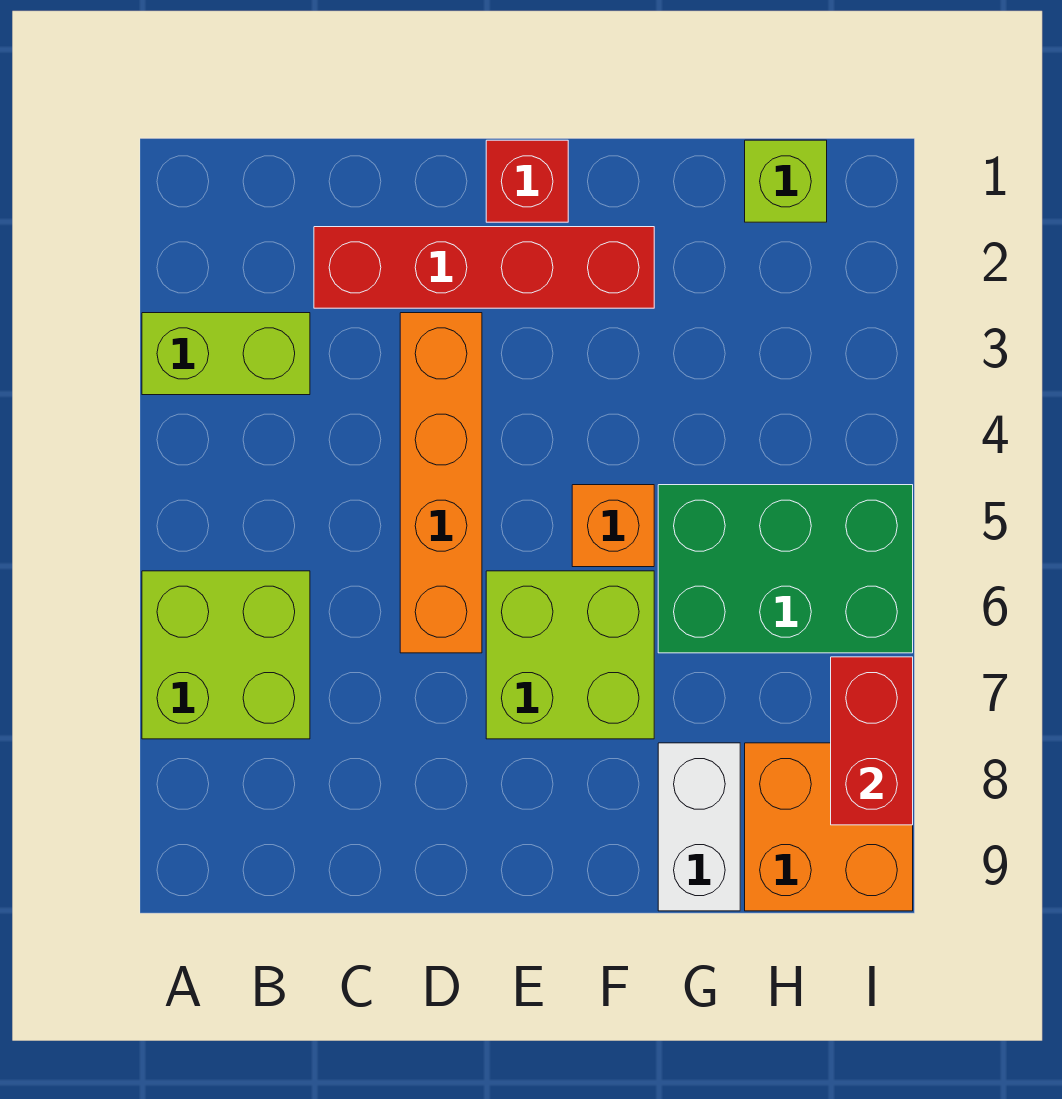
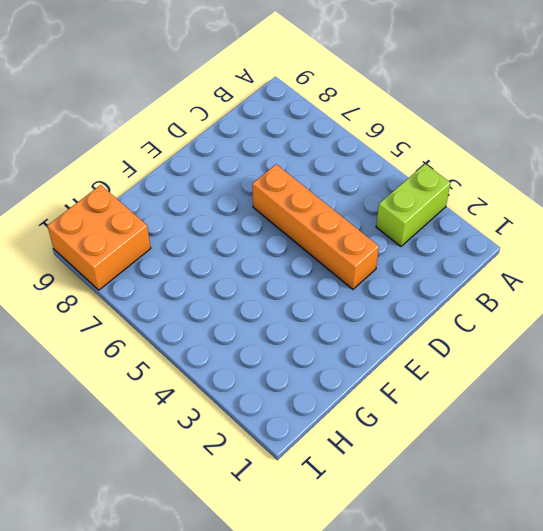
none -> lime brick A6:B7 level 1
none -> red brick C2:F2 level 1
none -> red brick E1 level 1

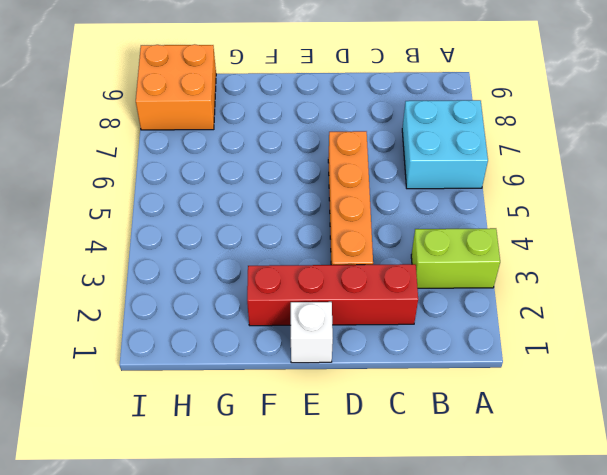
cyan brick A6:B7 level 1 -> lime brick A6:B7 level 1
white brick E1 level 1 -> red brick E1 level 1
none -> lime brick E6:F7 level 1
none -> orange brick F5 level 1
none -> green brick G5:I6 level 1

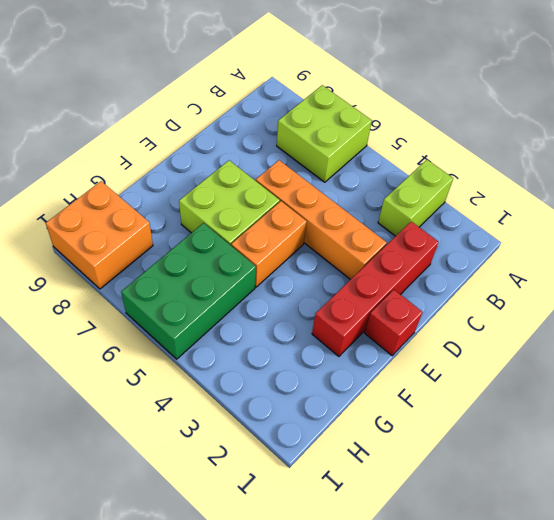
orange brick E5:F5 level 1 -> orange brick F5 level 1
none -> white brick G8:G9 level 1
none -> lime brick H1 level 1
none -> red brick I7:I8 level 2

